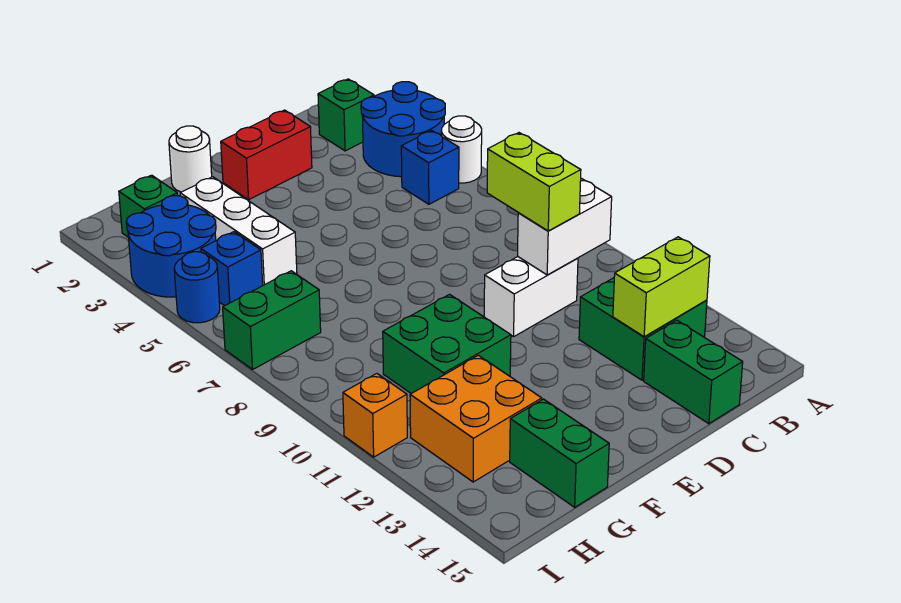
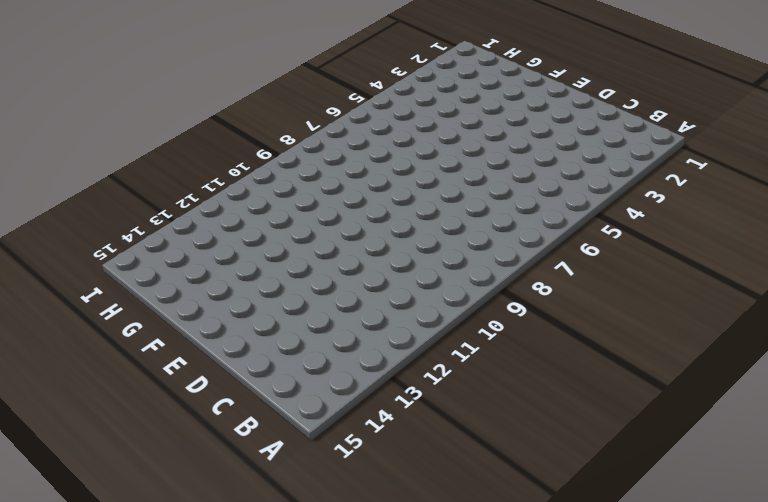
none -> blue round brick A3:B4 level 1
none -> white round brick A5 level 1
none -> green brick B2 level 1

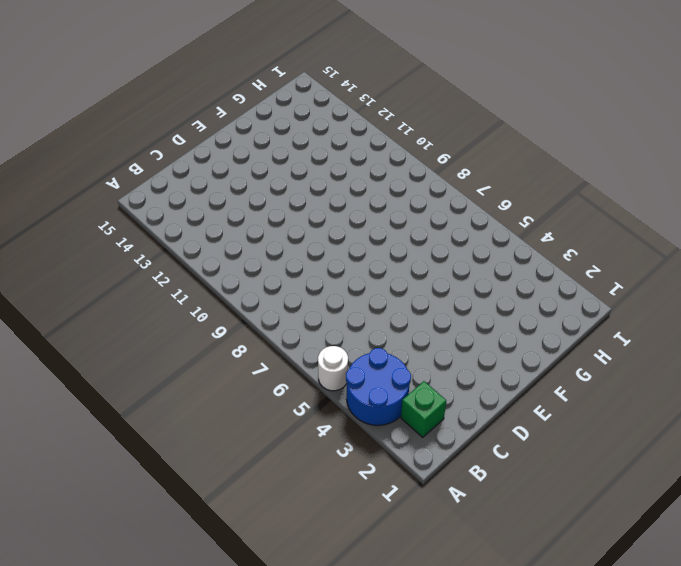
none -> blue brick B5 level 1
none -> green brick B12:C13 level 1
none -> white brick C10:D10 level 1

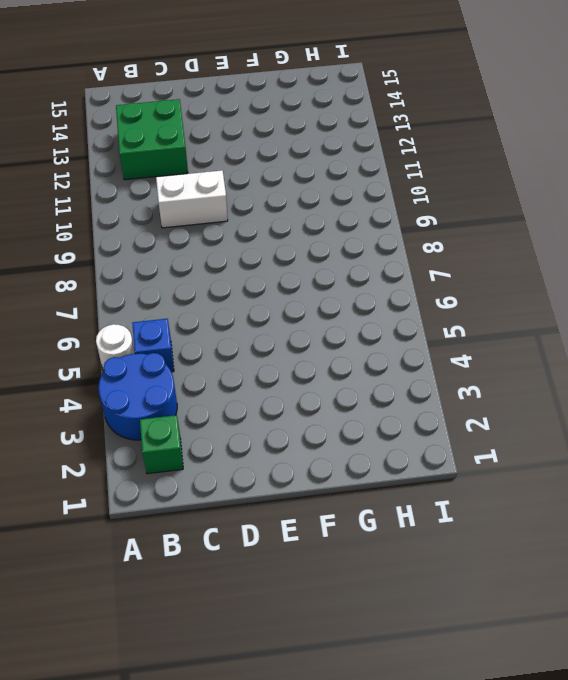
none -> green brick C14:C15 level 1
none -> red brick D2:E2 level 1
none -> white round brick F1 level 1

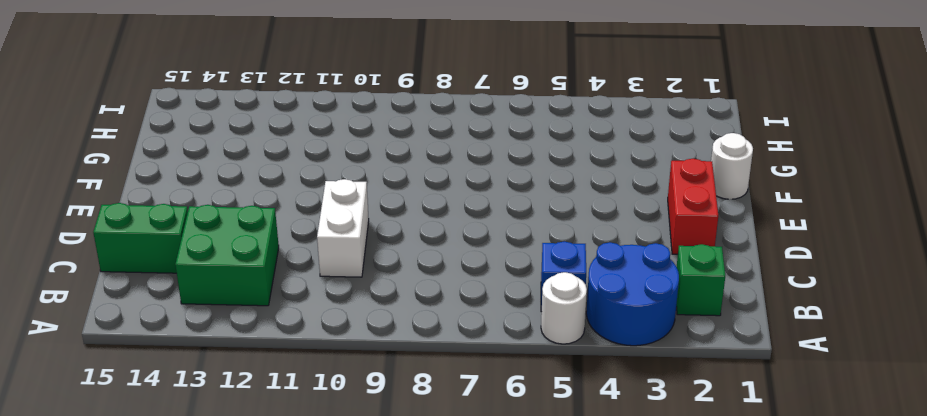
none -> green brick F10:G11 level 1
none -> white brick G3:G5 level 1
none -> orange brick G12:H13 level 1

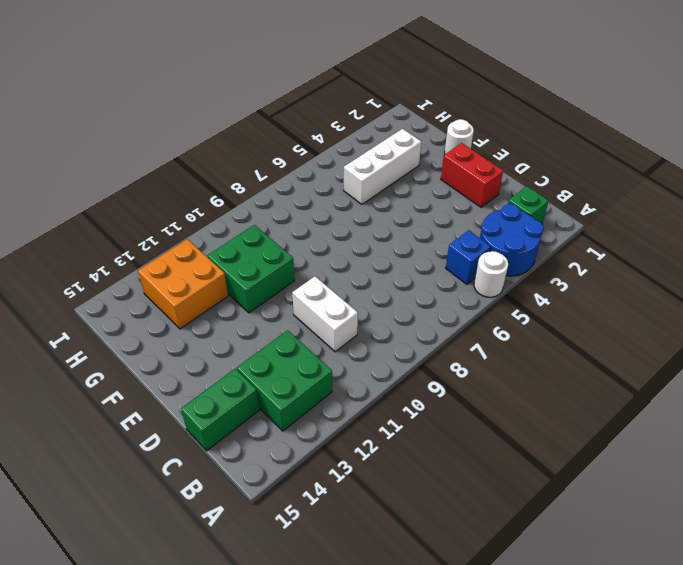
none -> green brick G14:G15 level 1
none -> green brick H2 level 1
none -> blue round brick H3:I4 level 1

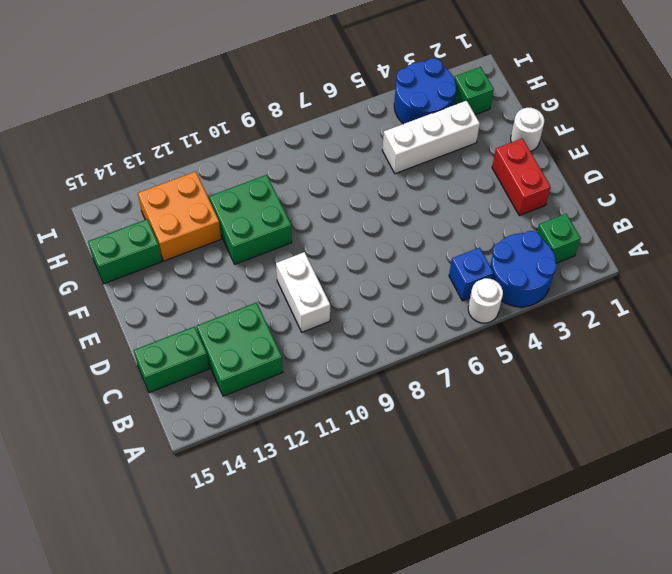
none -> blue brick H5 level 1
none -> green brick H7:I7 level 1
none -> blue round brick I5 level 1

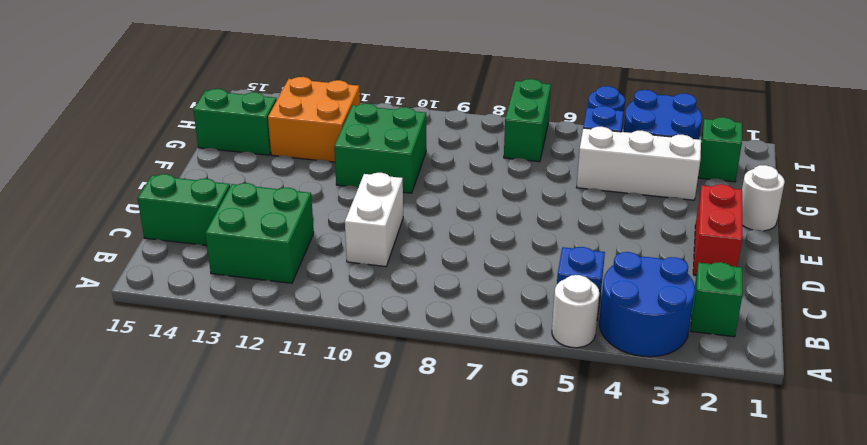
none -> orange brick I11 level 1
none -> white brick B10:C10 level 2
none -> lime brick B13:C13 level 2

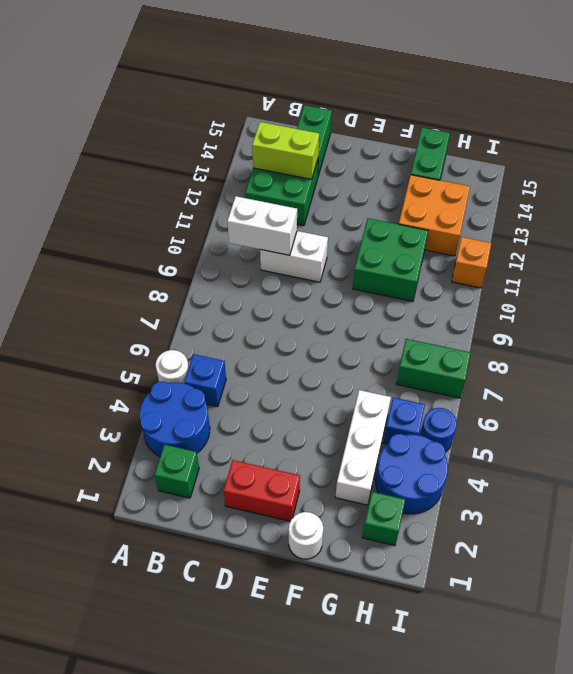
none -> lime brick C9:C10 level 3

